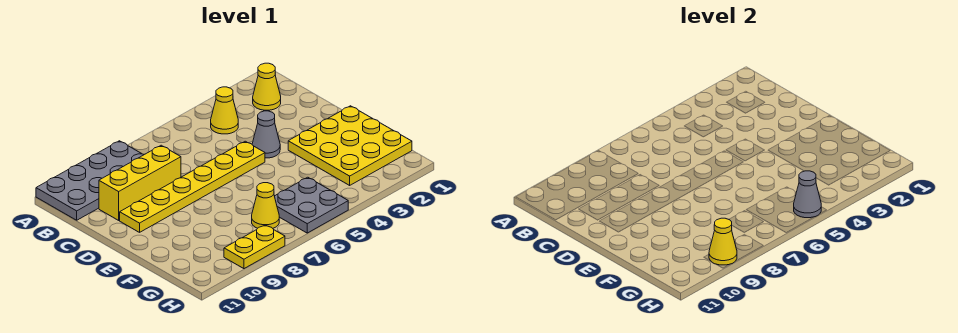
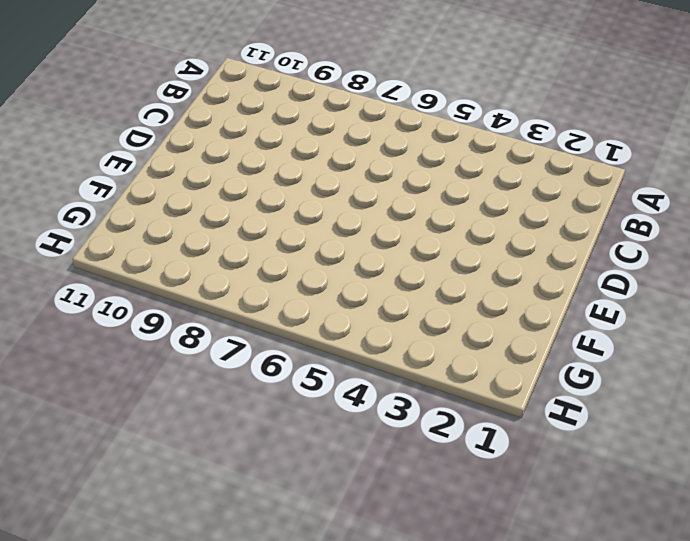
none -> grey plate A8:B11 level 1
none -> yellow cone B2 level 1
none -> yellow cone B4 level 1

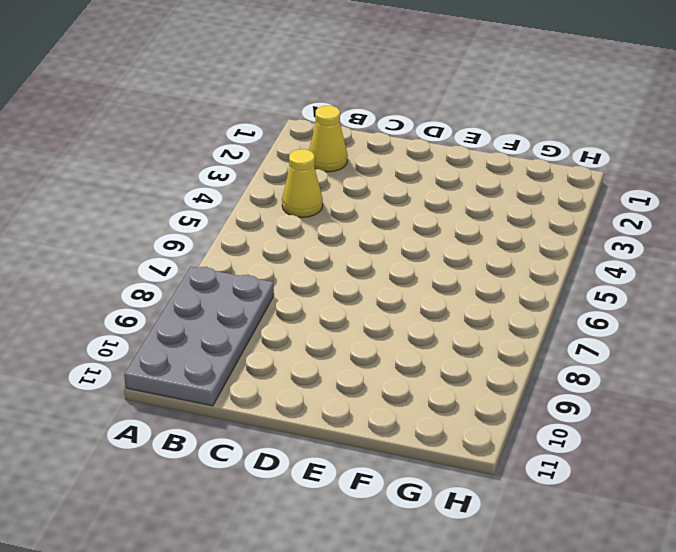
none -> yellow brick C8:C10 level 1
none -> grey cone D4 level 1
none -> yellow plate D5:D10 level 1

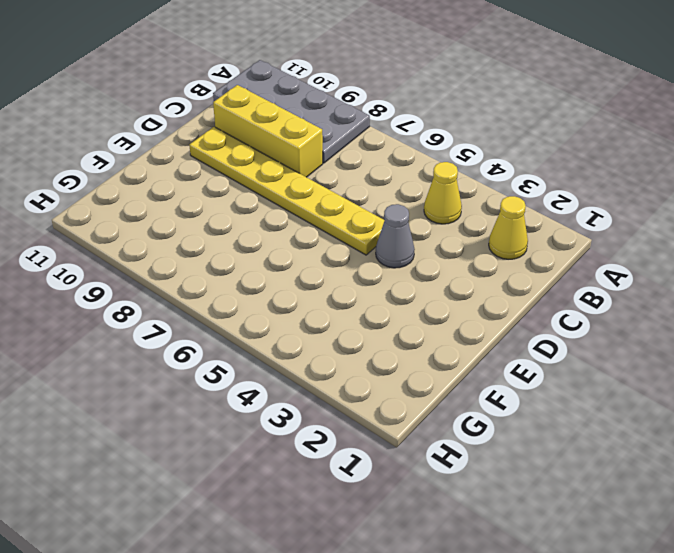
none -> yellow plate E1:G3 level 1
none -> grey plate G5:H6 level 1
none -> yellow cone G7 level 1

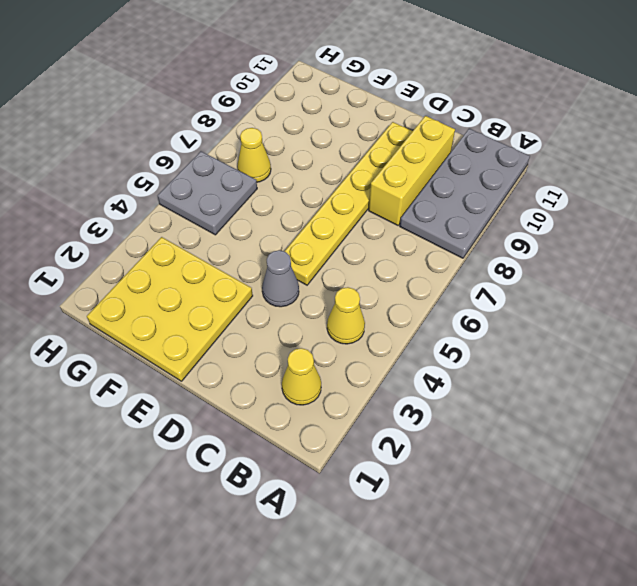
none -> yellow plate H8:H9 level 1
none -> grey cone H5 level 2
none -> yellow cone H9 level 2

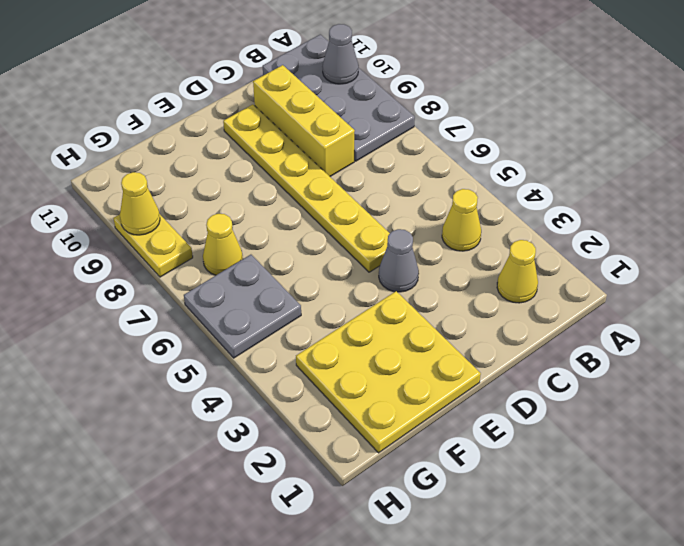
grey cone A10 level 2 -> grey cone H5 level 2

